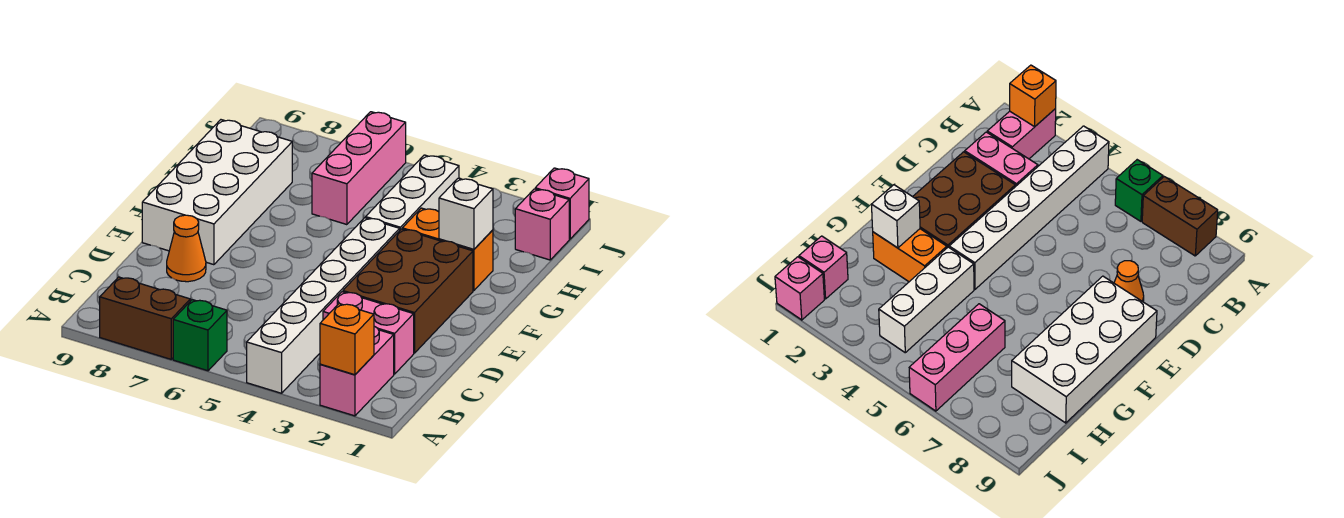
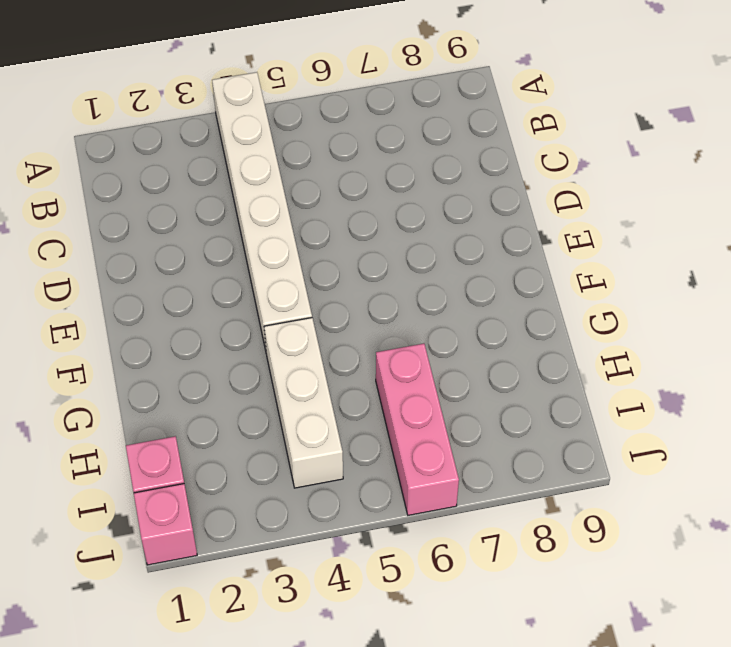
none -> pink brick A2:B2 level 1
none -> green brick A6 level 1
none -> brown brick A7:A8 level 1

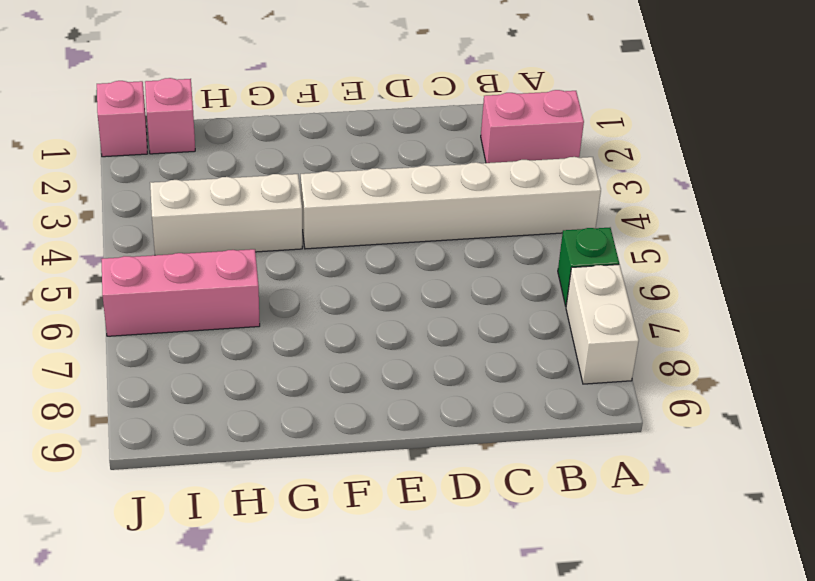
white brick A7:A8 level 1 -> brown brick A7:A8 level 1
none -> pink brick C2:C3 level 1
none -> brown brick D2:F3 level 1
none -> orange cone D8 level 1

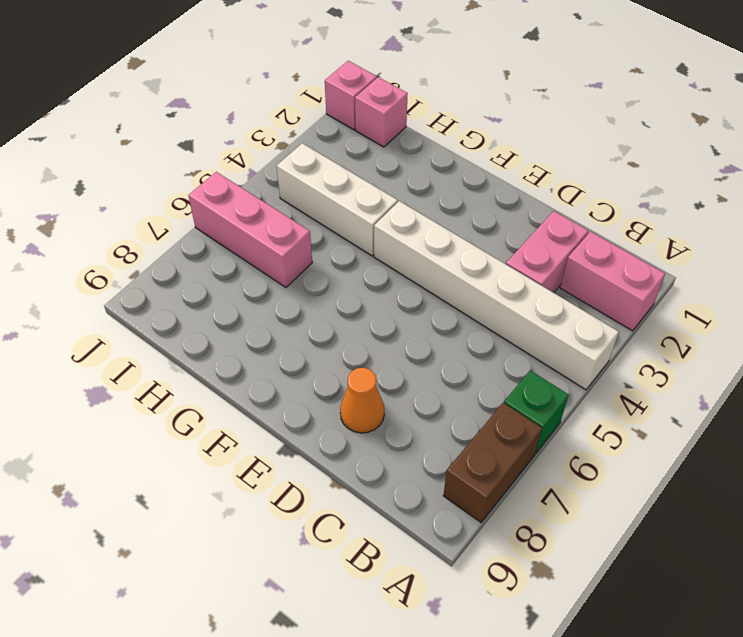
none -> brown brick D2:F3 level 1
none -> white brick E8:H9 level 1
none -> orange brick G2:G3 level 1

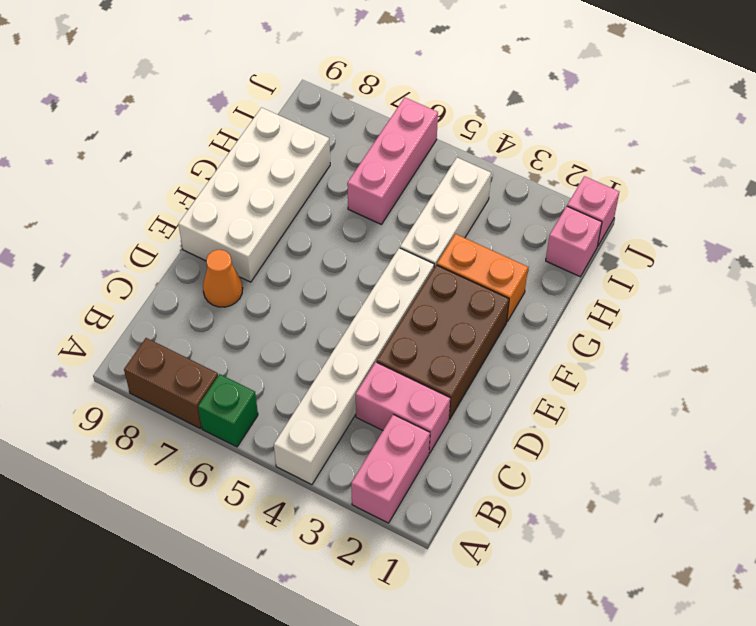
none -> orange brick A2 level 2
none -> white brick G2 level 2

